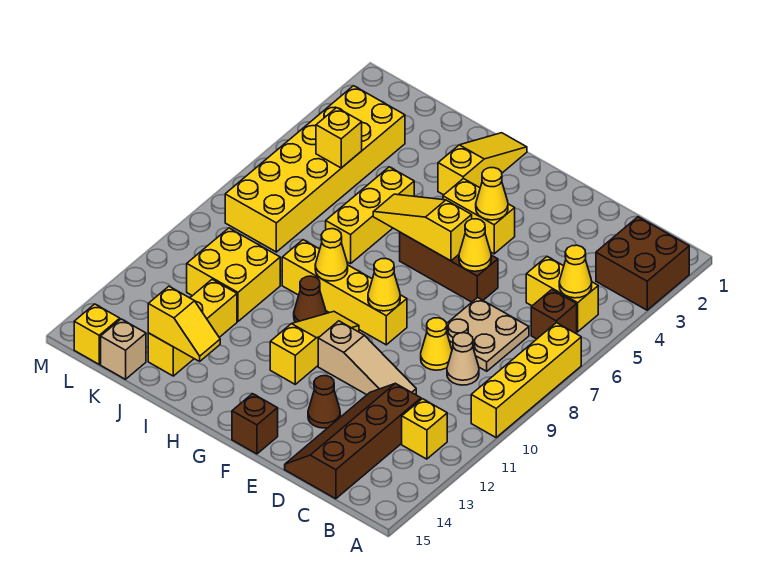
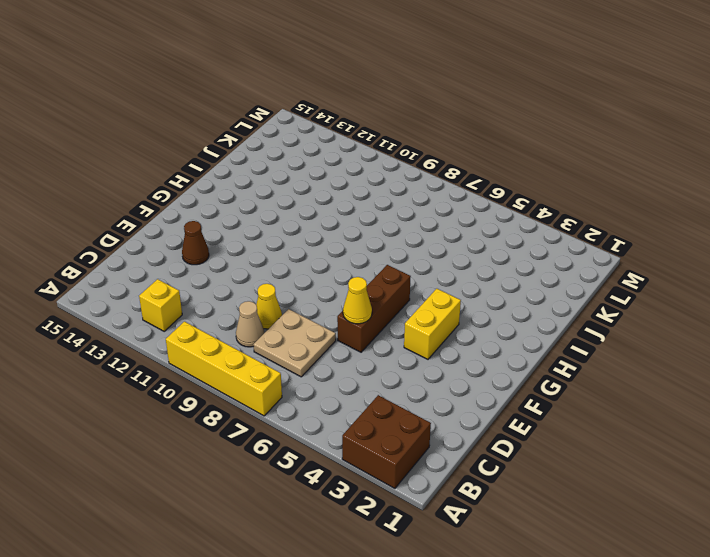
none -> yellow brick B5:C5 level 1
none -> brown brick B6 level 1
none -> brown slope C12:D15 level 1 top C
none -> tan slope D11:F11 level 1 top F

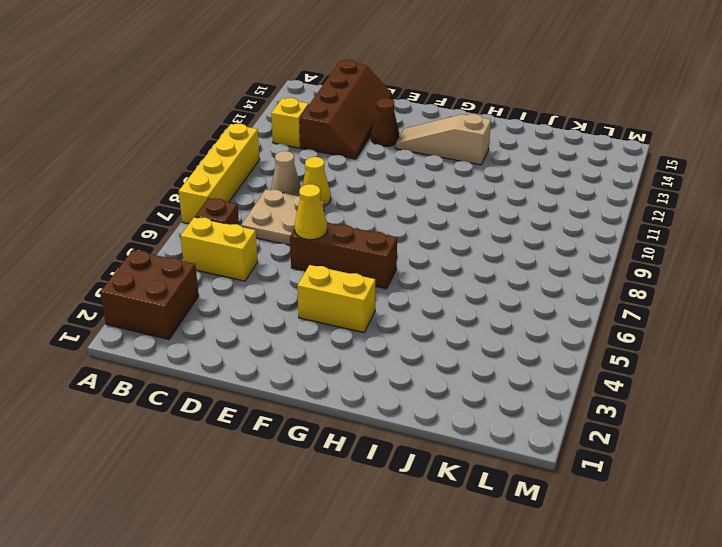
tan slope F13:H13 level 1 top H -> tan slope D11:F11 level 1 top F
none -> yellow brick F9:I9 level 1
none -> brown brick F15 level 1
none -> yellow slope G10:G12 level 1 top 12
none -> yellow slope H1:H3 level 1 top 3

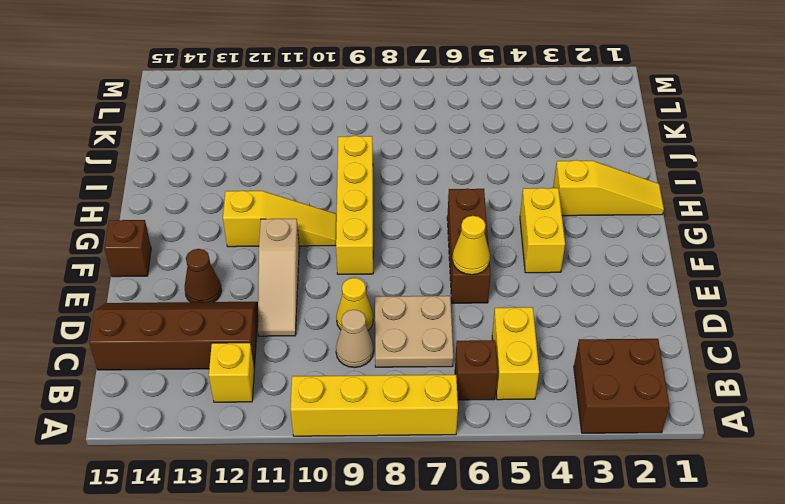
none -> brown cone H10 level 1
none -> yellow brick I5:I7 level 1
none -> yellow brick J10:K11 level 1
none -> yellow brick J12:J14 level 1

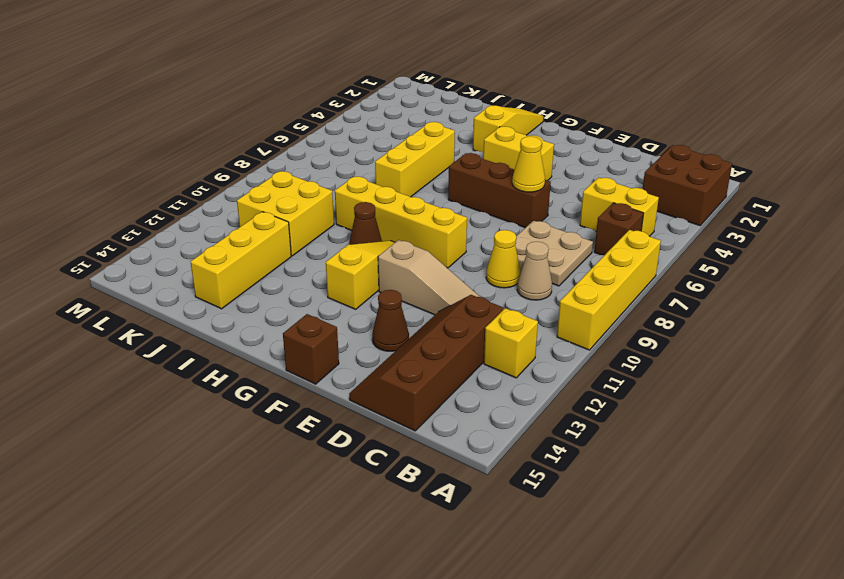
none -> yellow brick K3:L8 level 1
none -> tan brick K15 level 1
none -> yellow brick L15 level 1
none -> yellow cone B5 level 2

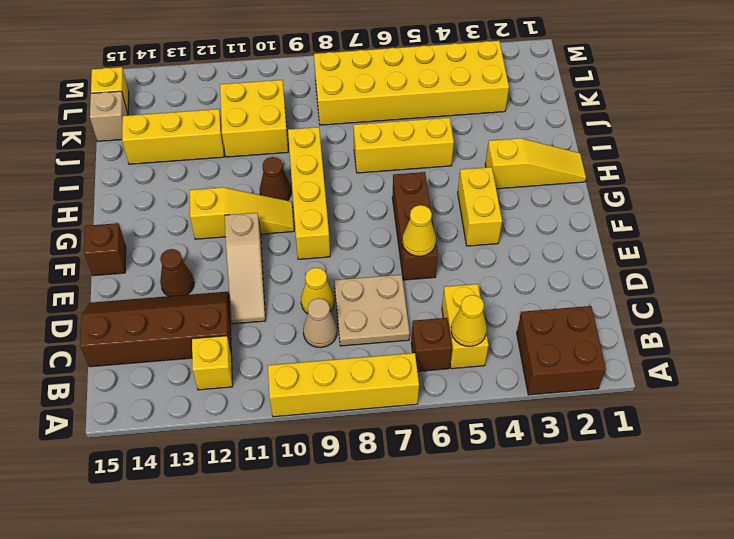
none -> yellow cone F4 level 2
none -> yellow slope F6:H6 level 2 top F
none -> yellow cone F9 level 2
none -> yellow cone H9 level 2

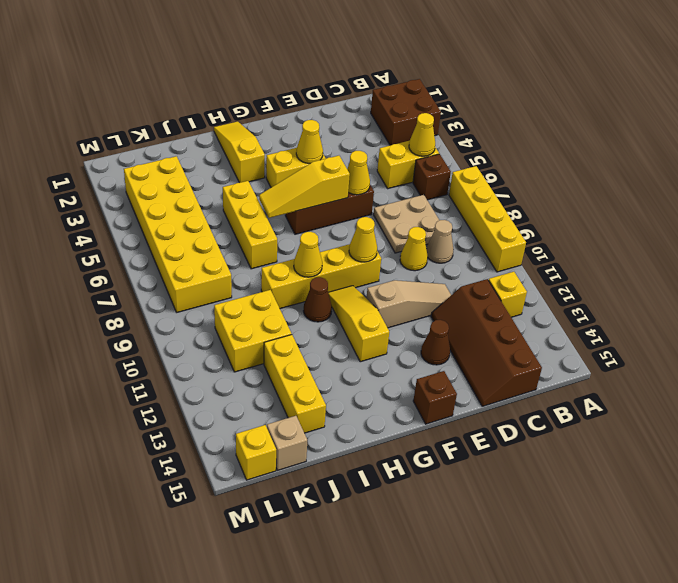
none -> yellow slope I14:J14 level 2 top J
none -> yellow brick K5 level 2

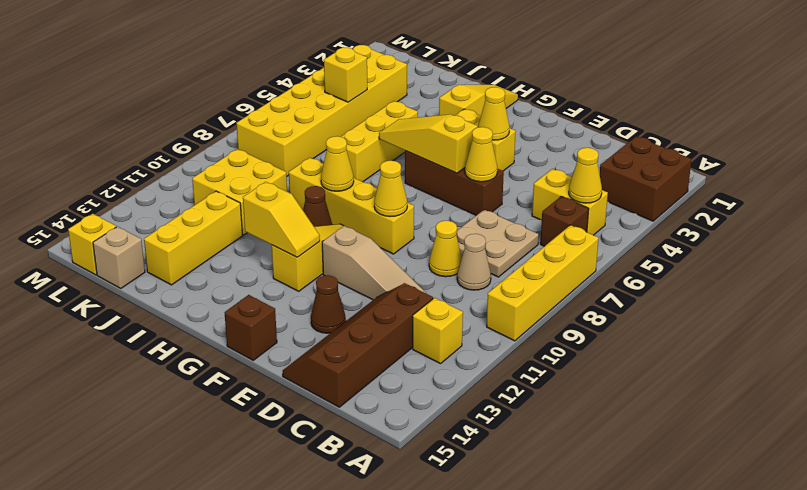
yellow slope G12:H12 level 2 top H -> yellow slope I14:J14 level 2 top J

